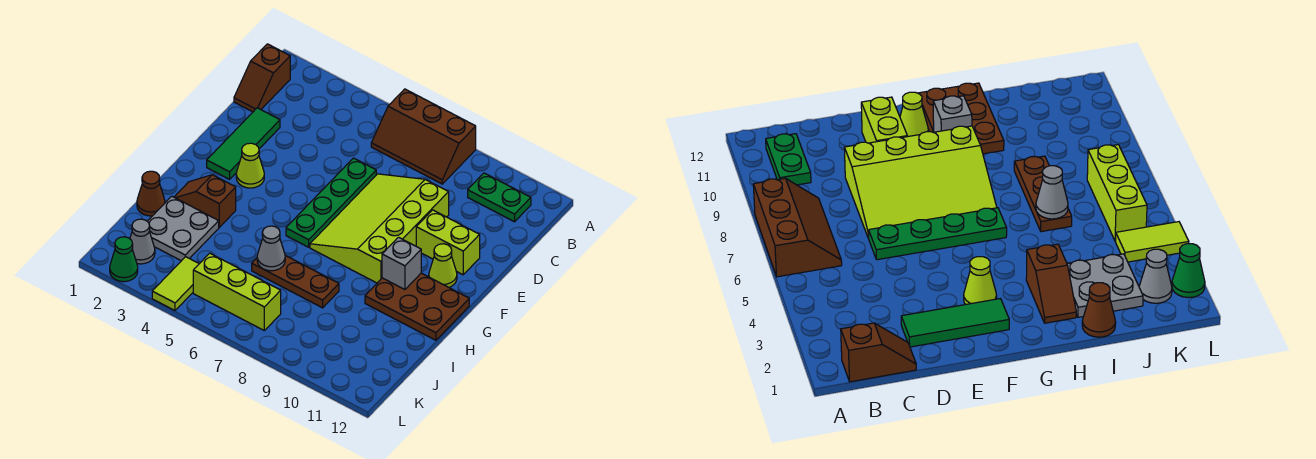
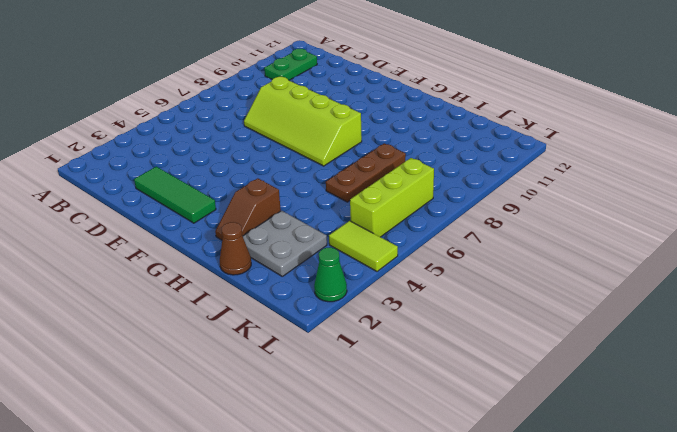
lime slope D7:G8 level 1 top 8 -> lime slope D7:G9 level 1 top 9
none -> brown slope A6:B8 level 1 top A
none -> brown slope B1:C1 level 1 top B
none -> green plate D6:G6 level 1

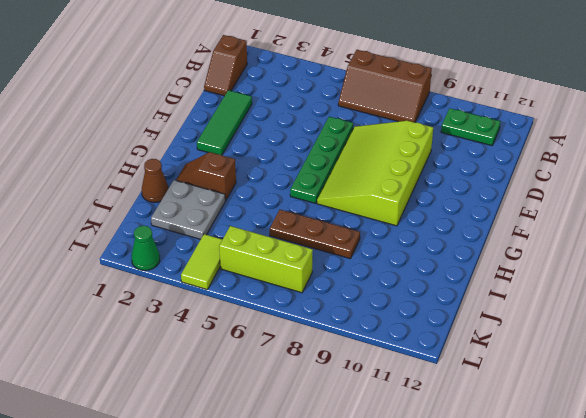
none -> lime brick E10:E11 level 1
none -> lime cone F3 level 1
none -> lime cone F11 level 1

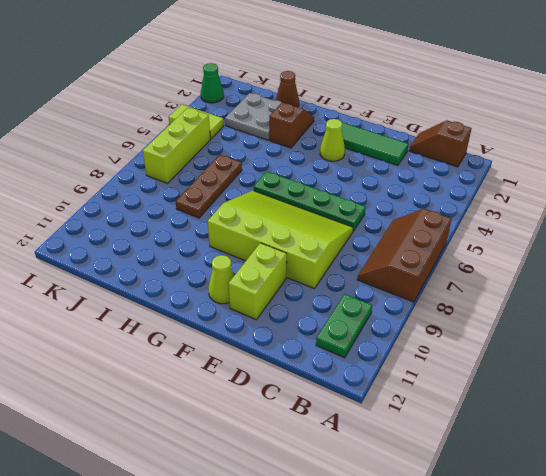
none -> brown plate G10:H12 level 1
none -> grey cone K2 level 1
none -> grey brick G10 level 2

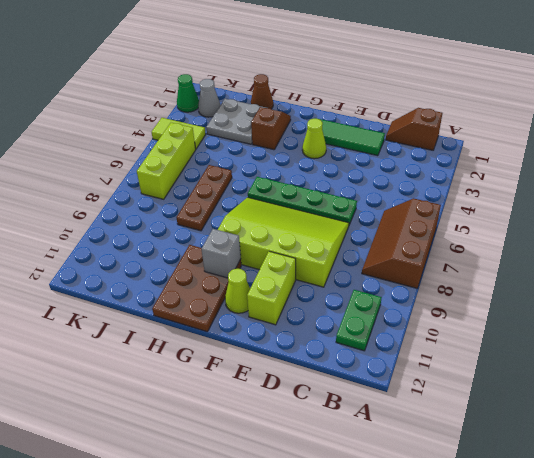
none -> grey cone I6 level 2

